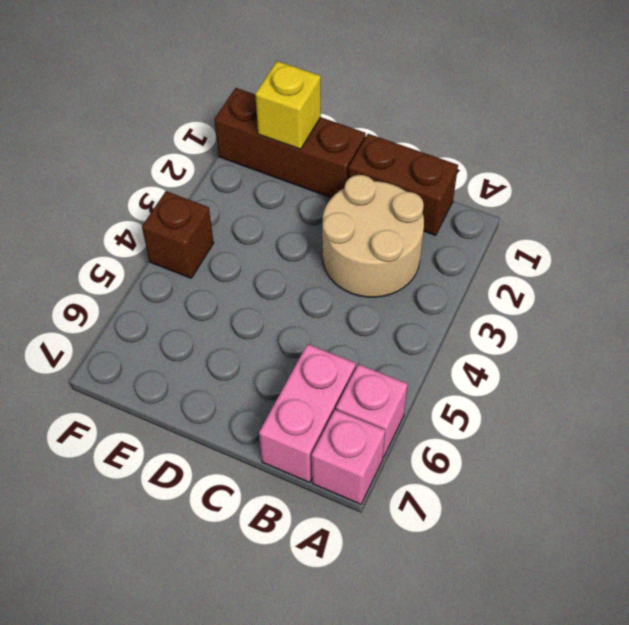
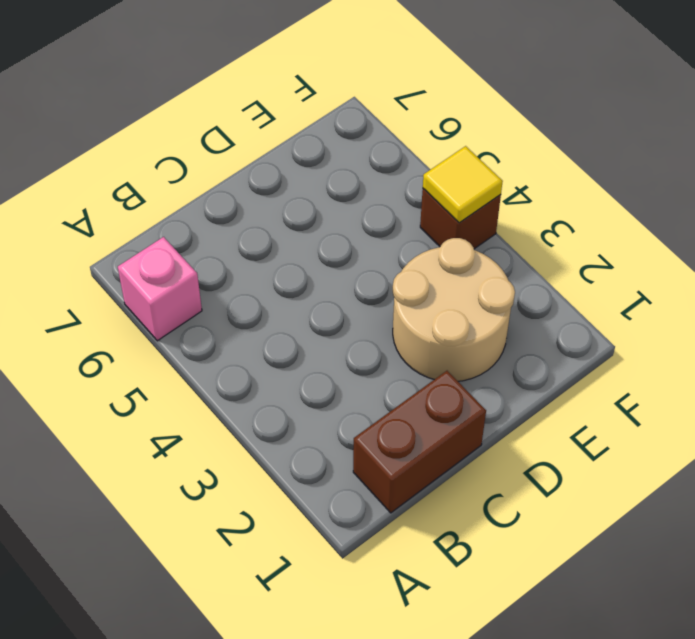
tan round brick D2:E3 level 1 -> tan round brick B2:C3 level 1
yellow tile F4 level 2 -> none
none -> pink brick A7 level 1
none -> pink brick B6:B7 level 1

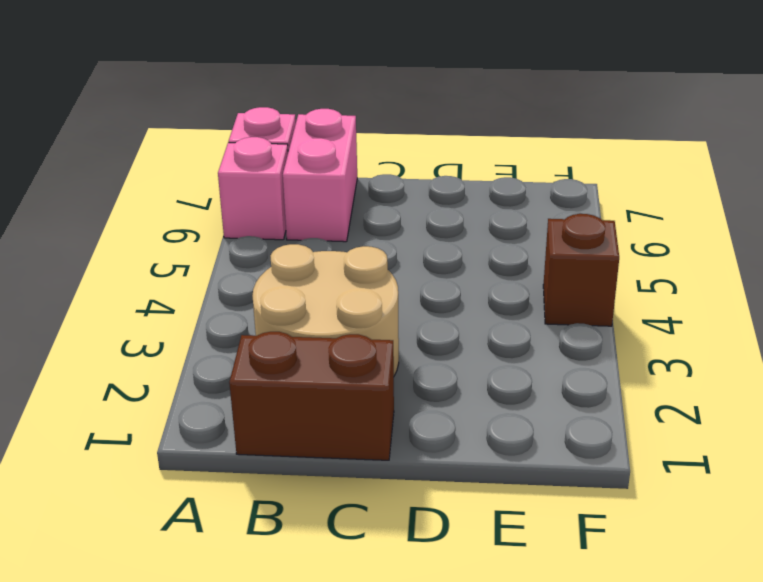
none -> brown brick D1:F1 level 1
none -> yellow brick E1 level 2

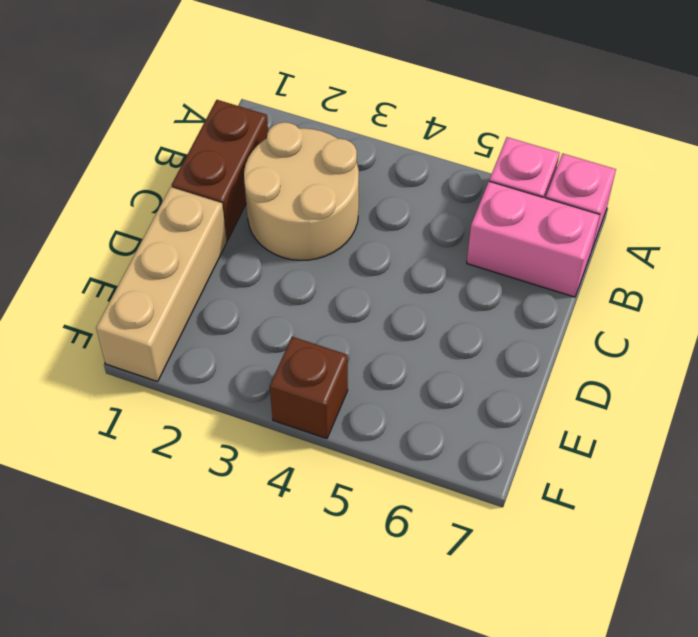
tan brick D1:F1 level 1 -> brown brick D1:F1 level 1
none -> yellow brick E1 level 2

